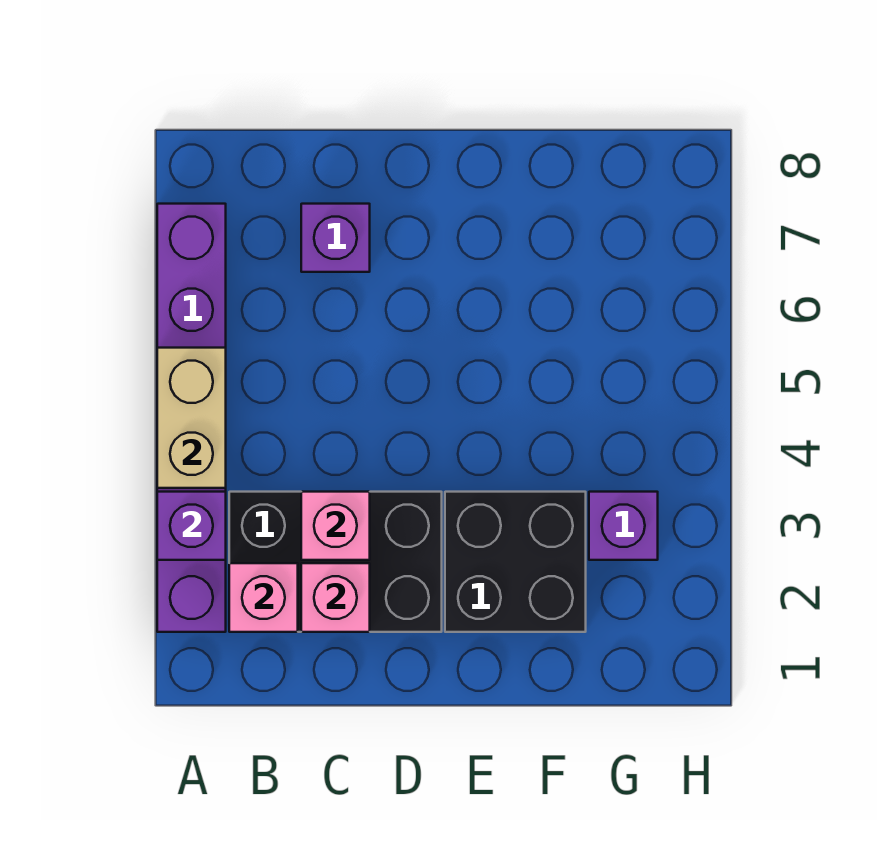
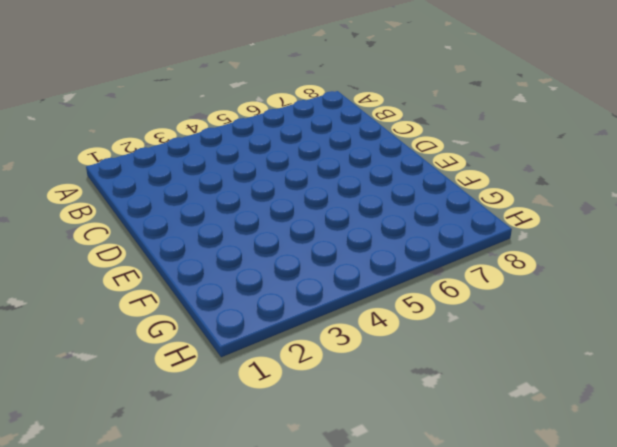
none -> purple brick A2:A7 level 1
none -> black brick B2:D3 level 1

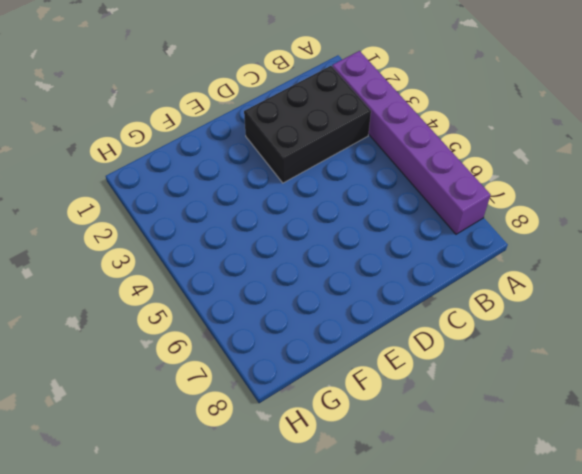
none -> purple brick C7 level 1
none -> black brick E2:F3 level 1

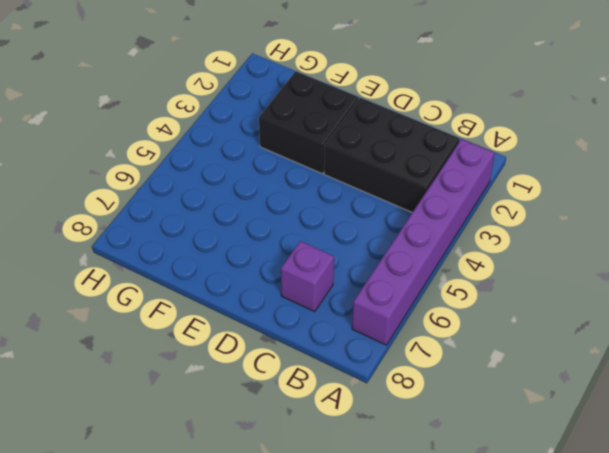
none -> purple brick G3 level 1
none -> purple brick A3 level 2

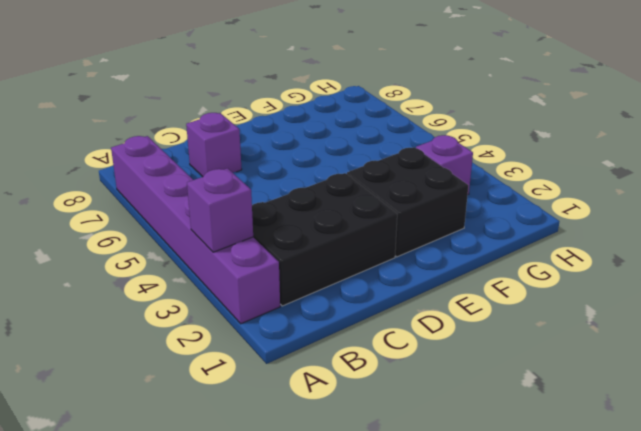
none -> tan brick A4:A5 level 2
none -> pink brick B2 level 2

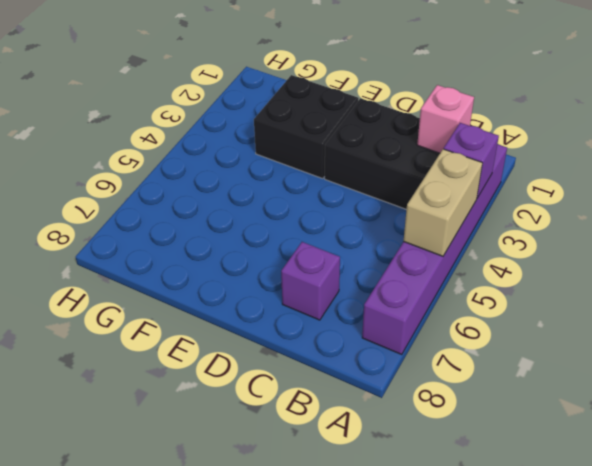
none -> purple brick G3 level 1
none -> pink brick C2 level 2

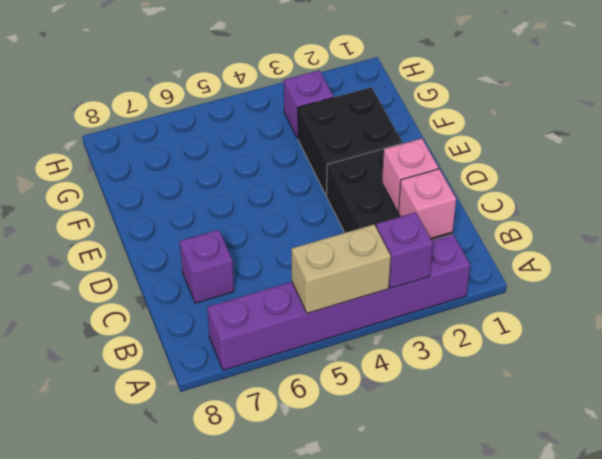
none -> pink brick C3 level 2

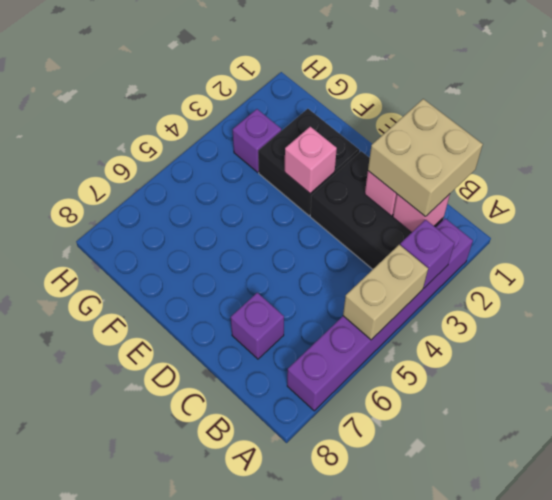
tan brick B1:C2 level 3 -> none
pink brick E3 level 2 -> pink brick C3 level 2

